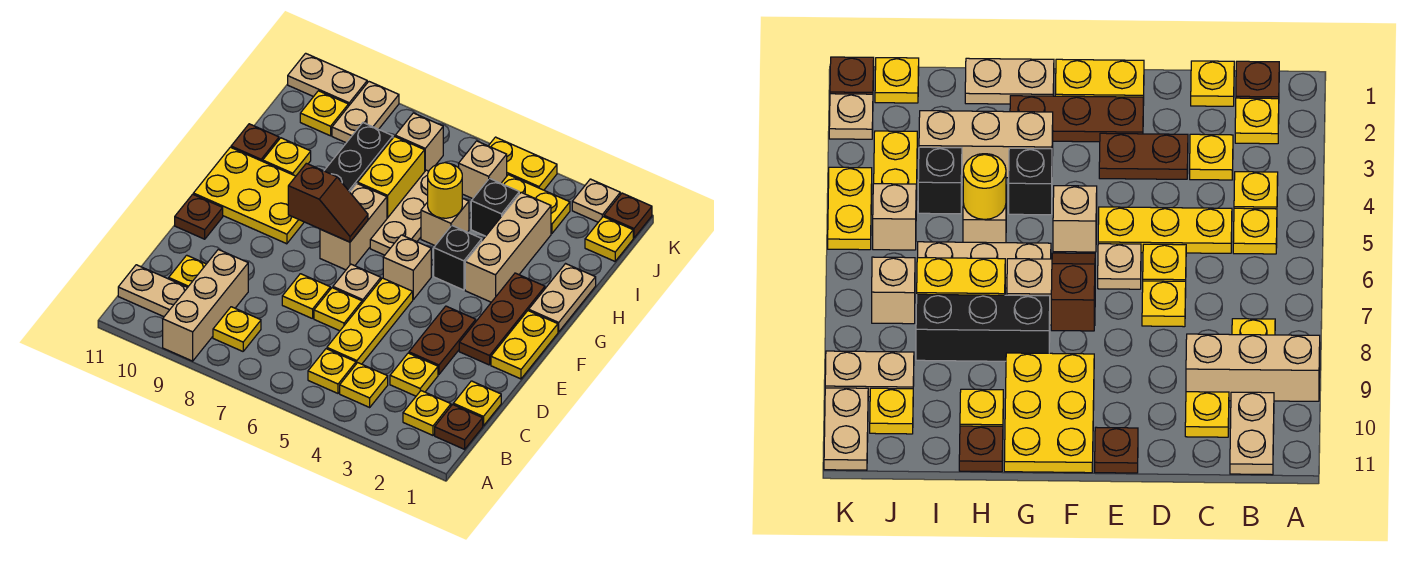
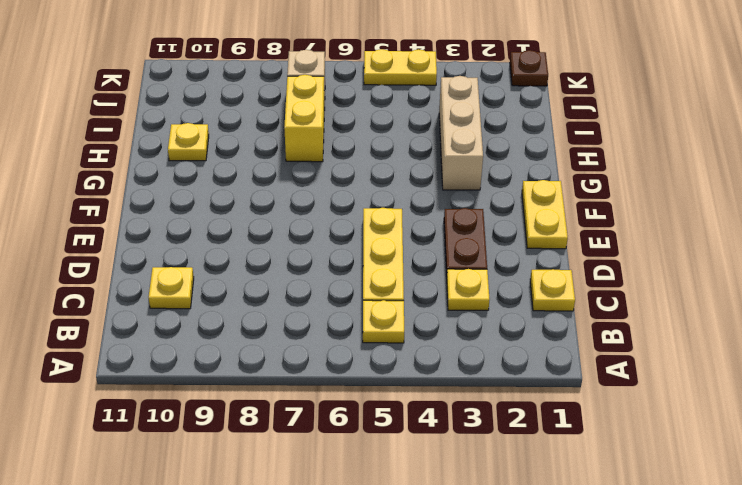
none -> tan brick A9:C9 level 1
none -> brown plate B1 level 1
none -> yellow plate B2 level 1
none -> yellow plate B4 level 1

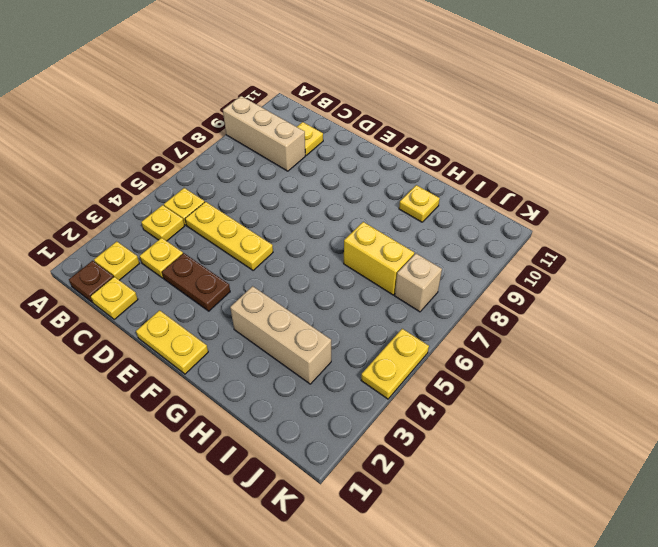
none -> yellow plate B8 level 1
none -> tan plate B10:B11 level 1
none -> yellow plate D6 level 1
none -> yellow plate D7 level 1

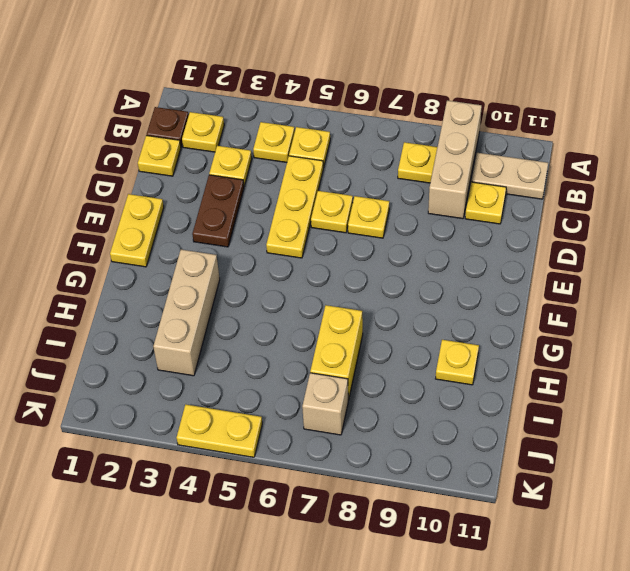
none -> brown plate E2:G2 level 1
none -> tan plate E6 level 1
none -> brown plate E11 level 1
none -> tan brick F5 level 1

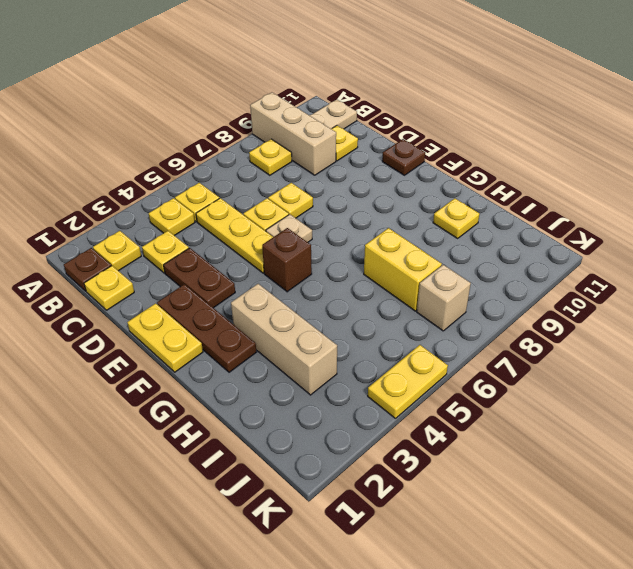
brown brick F5 level 1 -> tan brick F5 level 1
none -> tan brick F7:G7 level 1
none -> yellow plate F9:G11 level 1
none -> tan plate G1:H1 level 1
none -> black brick G4 level 1

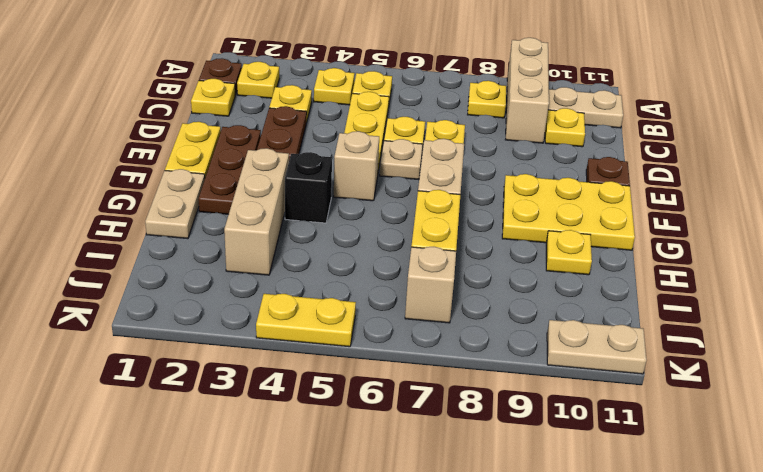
none -> tan plate G6:I6 level 1
none -> black brick G8:I8 level 1
none -> tan brick H5 level 1
none -> brown plate H11 level 1

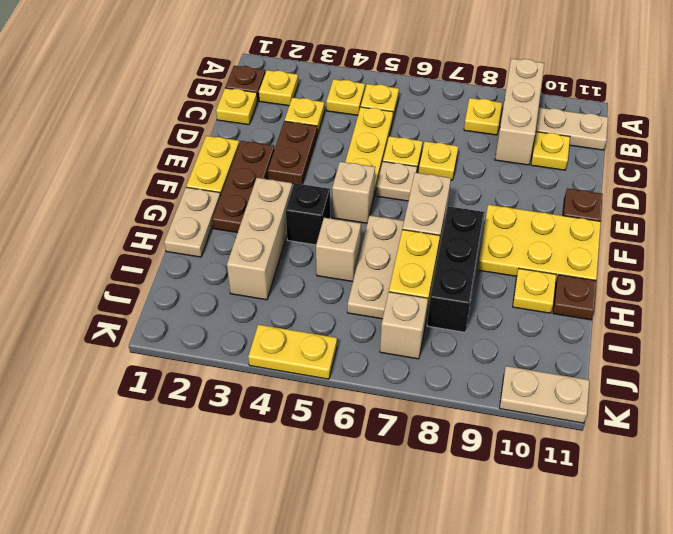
none -> black brick I4 level 1
none -> yellow plate J1 level 1
none -> yellow plate J3:J4 level 1
none -> tan brick J5 level 1

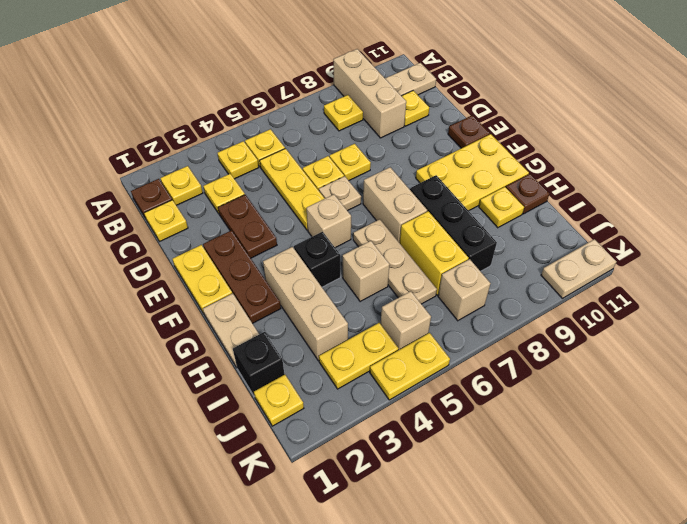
black brick I1 level 1 -> black brick I4 level 1
none -> tan plate J9:K9 level 1
none -> yellow plate J10 level 1
none -> brown plate K1 level 1
none -> tan plate K2 level 1

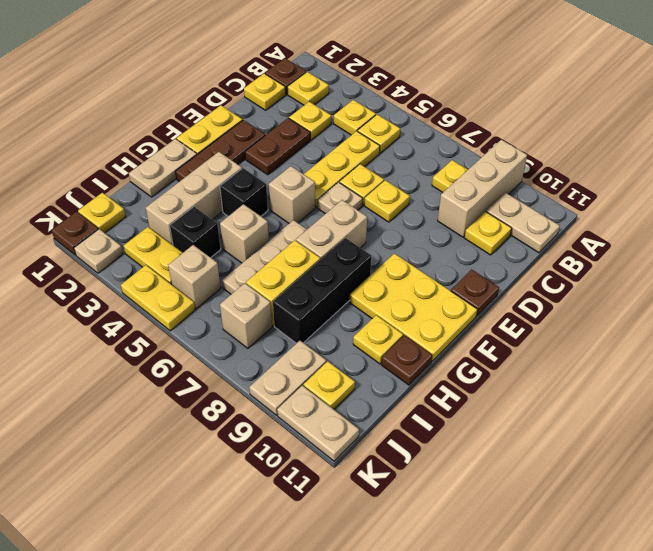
none -> brown slope F7:F8 level 2 top 8
none -> yellow round brick H5 level 2

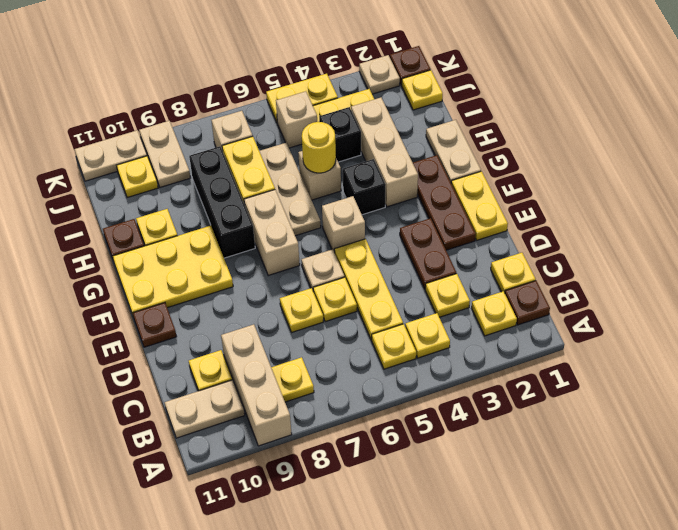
none -> brown slope F7:F8 level 2 top 8

